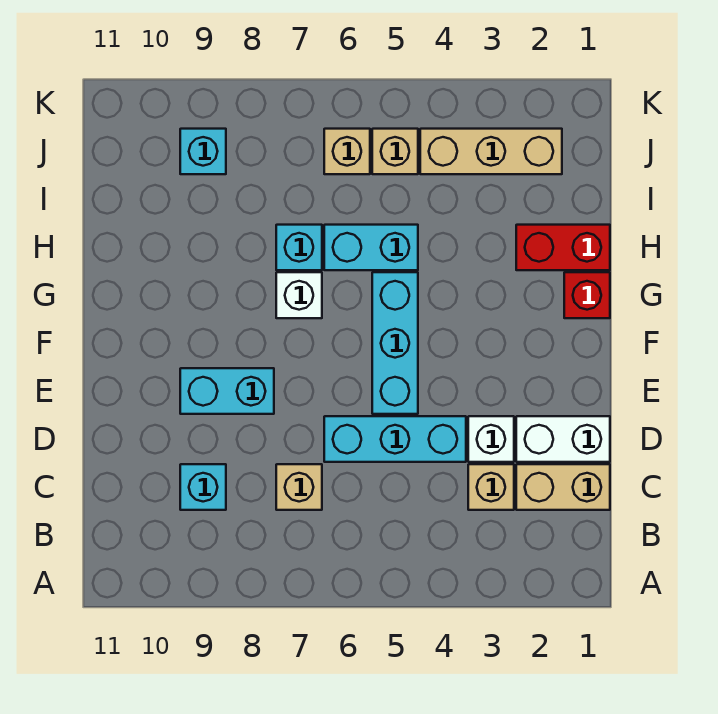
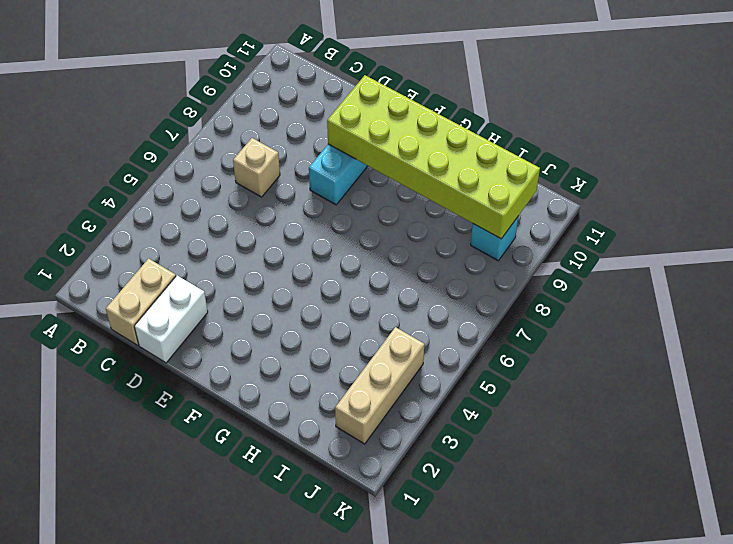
lime brick E9:J10 level 2 -> none
none -> tan brick C3 level 1
none -> cyan brick C9 level 1
none -> white brick D3 level 1

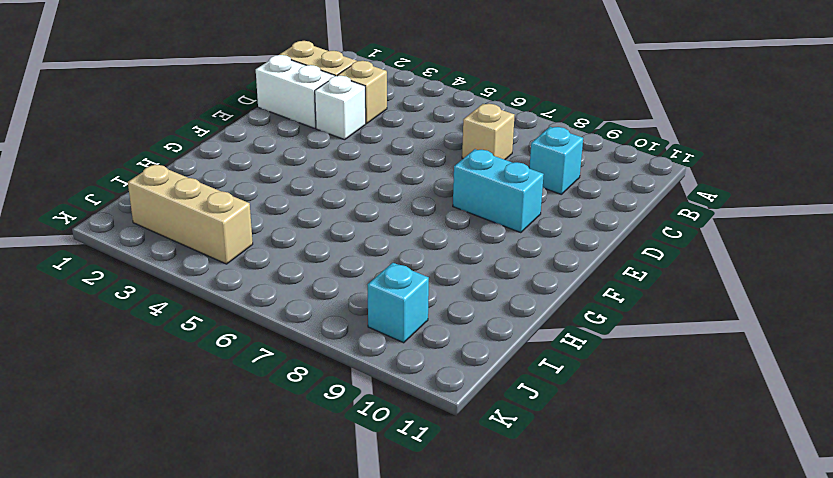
none -> cyan brick D4:D6 level 1
none -> cyan brick E5:G5 level 1
none -> red brick G1 level 1

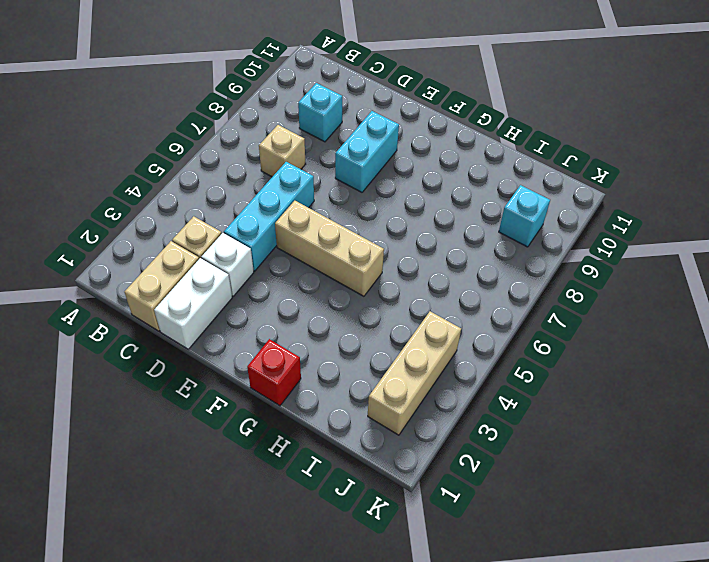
tan brick E5:G5 level 1 -> cyan brick E5:G5 level 1
none -> white brick G7 level 1
none -> red brick H1:H2 level 1
none -> cyan brick H5:H6 level 1

